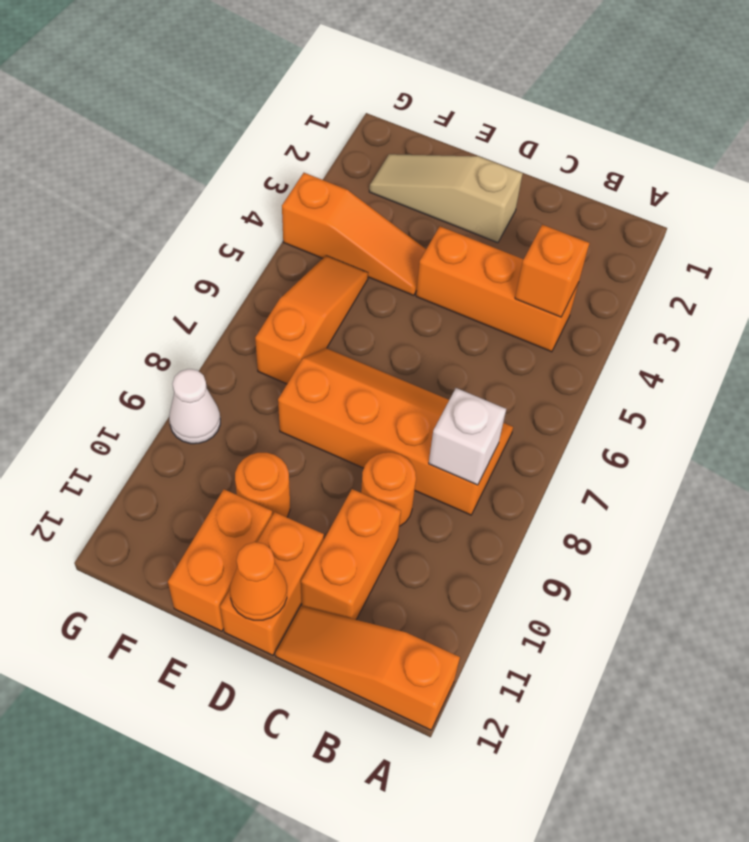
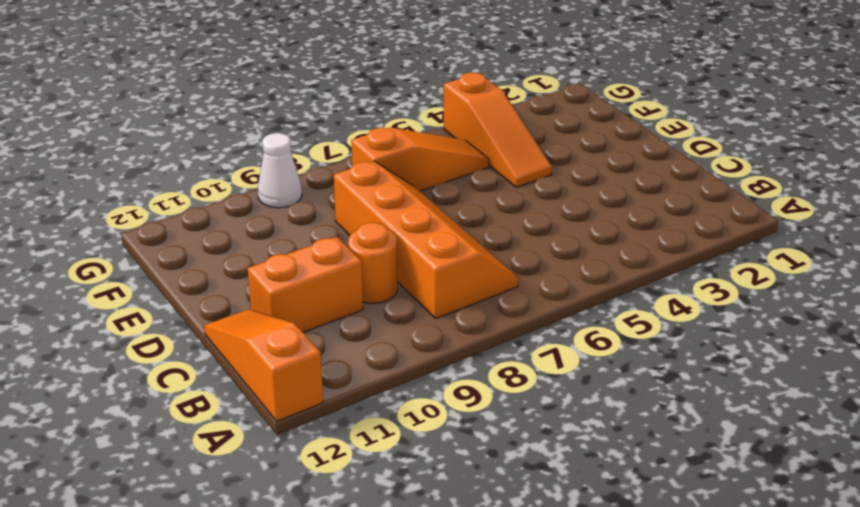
none -> orange brick B4:D4 level 1
none -> tan slope D2:F2 level 1 top D
none -> orange brick D11:D12 level 1

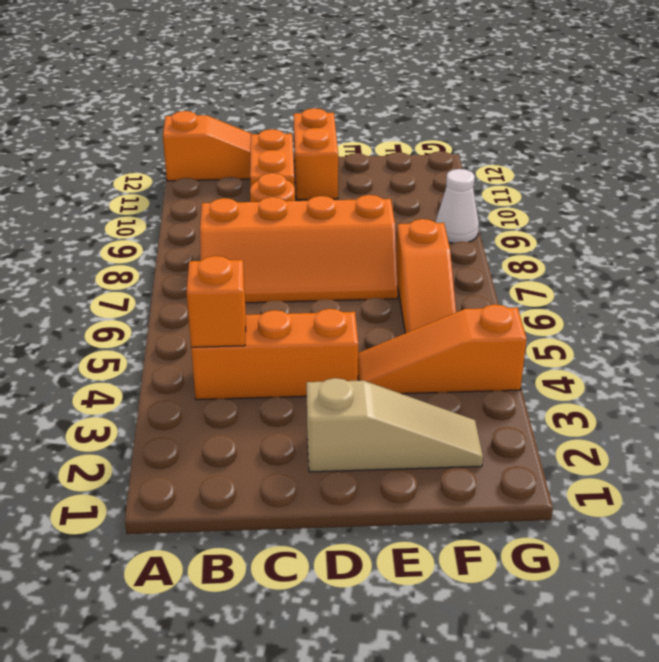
none -> orange round brick E10 level 1
none -> orange brick E11:E12 level 1
none -> white brick B8 level 2

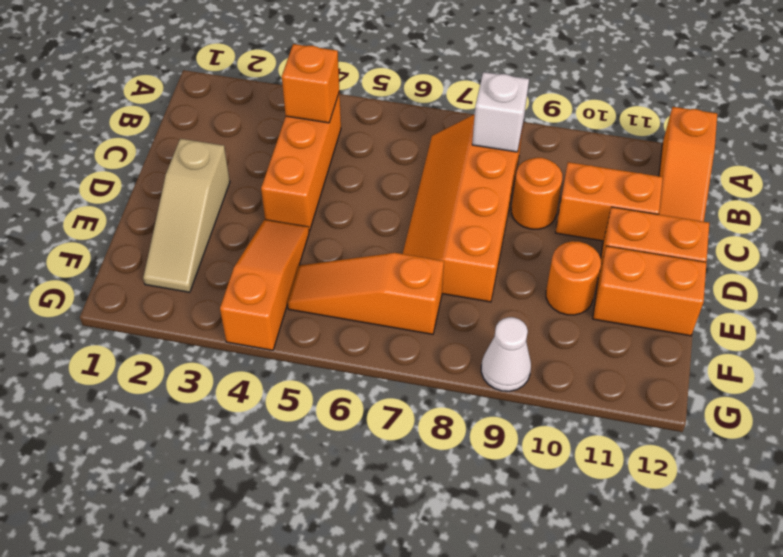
none -> orange cone D12 level 2

